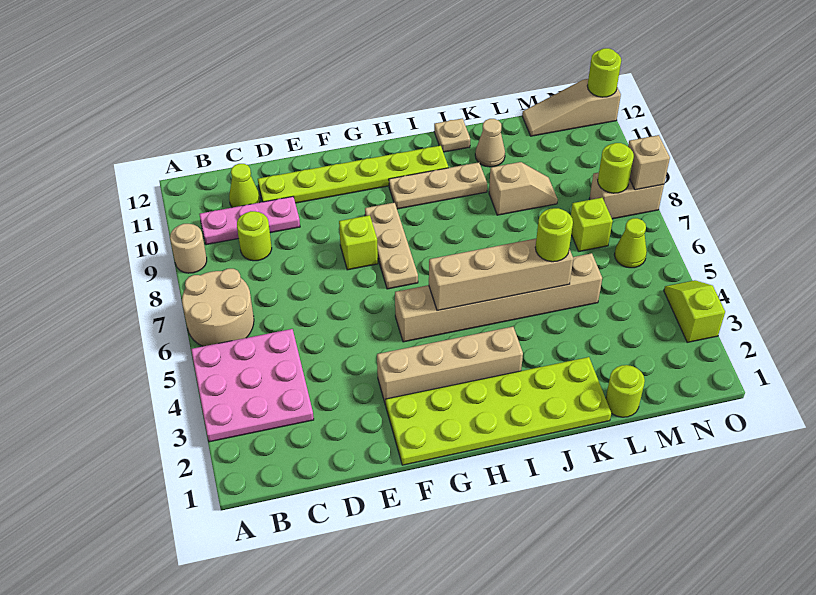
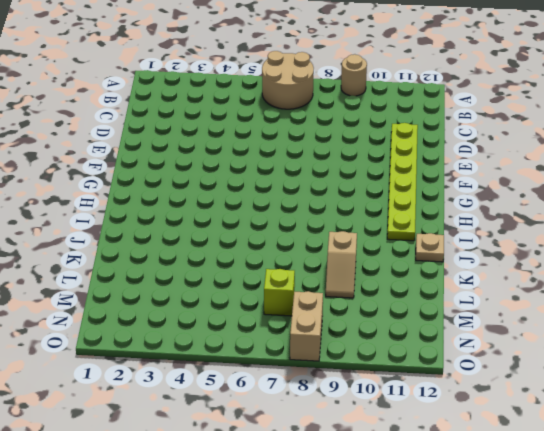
none -> pink plate A3:C5 level 1
none -> pink plate B10:D10 level 1
none -> lime round brick C9 level 1

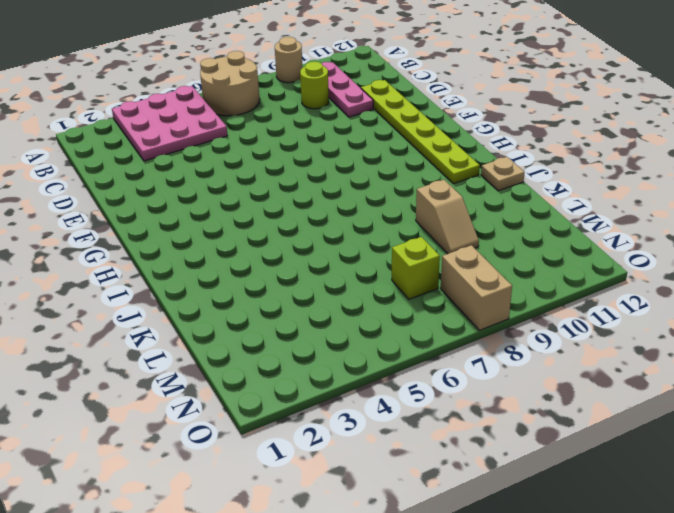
none -> lime cone C11 level 1
none -> lime plate F1:K2 level 1
none -> tan brick F3:I3 level 1

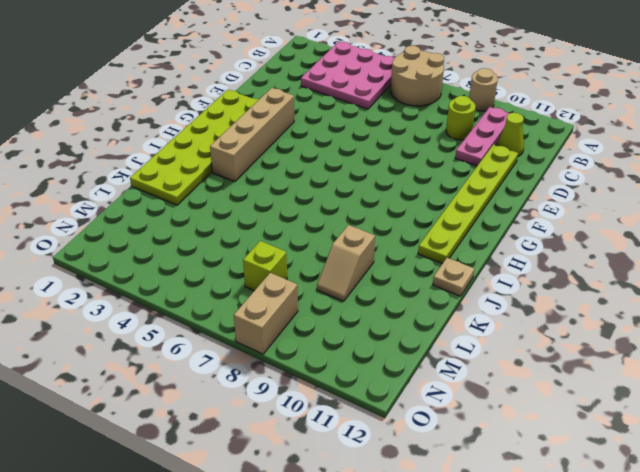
none -> lime brick F8 level 1
none -> tan brick G5:L5 level 1
none -> tan plate G7:G9 level 1

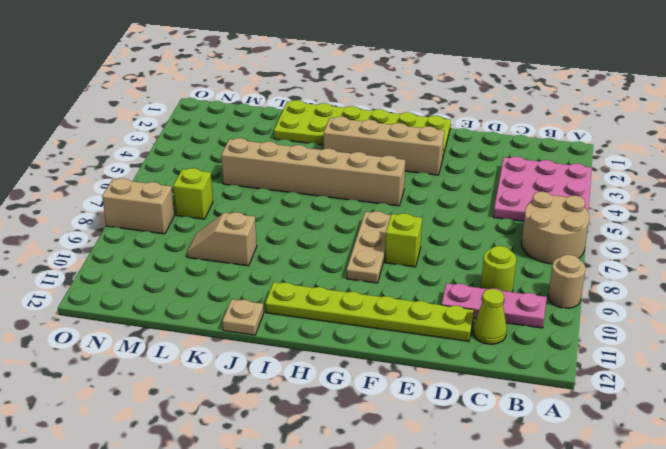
none -> tan plate H10:J10 level 1
none -> tan cone K11 level 1
none -> lime round brick L1 level 1

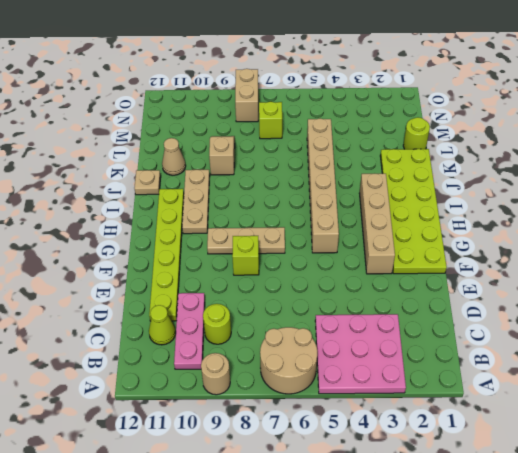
none -> tan slope M12:O12 level 1 top O
none -> lime cone N6 level 1
none -> lime slope O3:O4 level 1 top 3

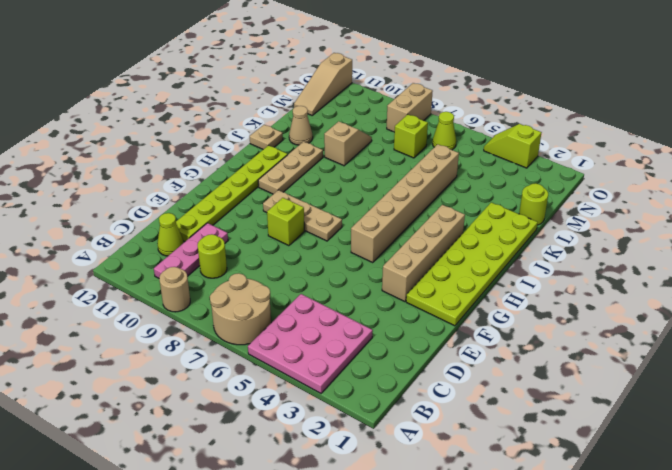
none -> tan brick H5:K5 level 2
none -> lime round brick N8 level 2
none -> tan brick O8 level 2

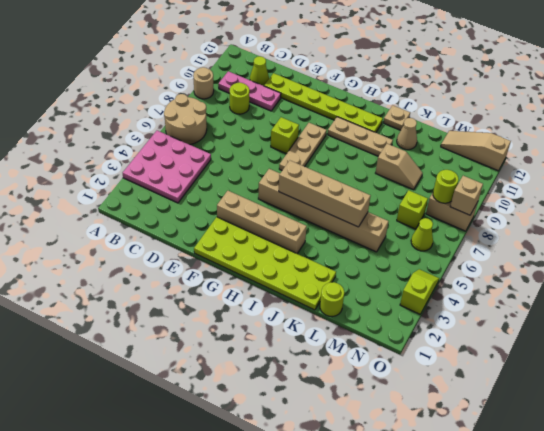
none -> lime round brick O12 level 2
none -> lime round brick K5 level 3

